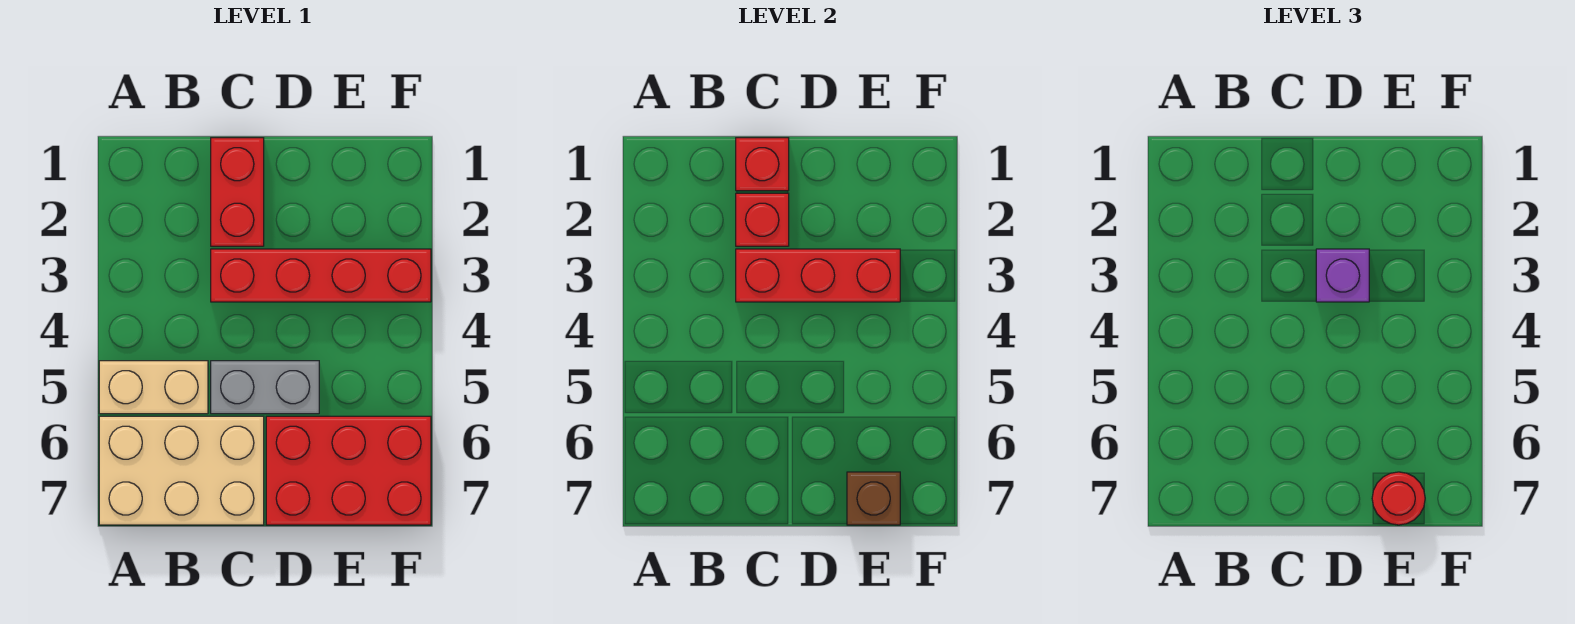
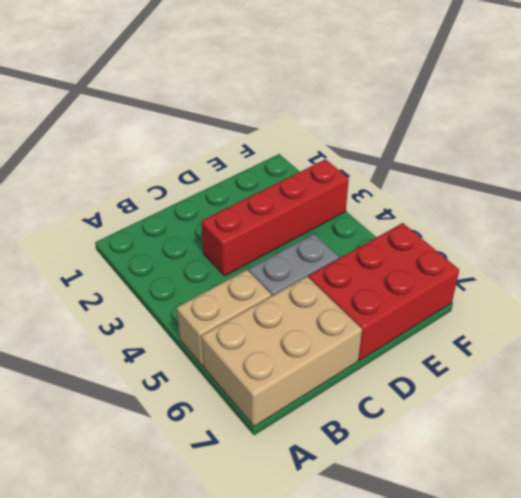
none -> red brick C1:C2 level 1
none -> red brick C1 level 2
none -> red brick C2 level 2

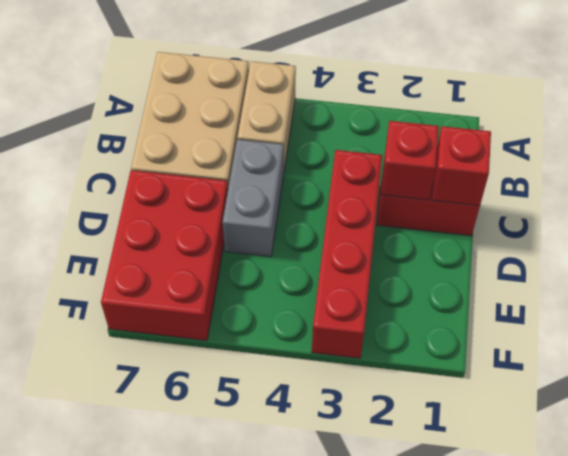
none -> red brick C3:E3 level 2
none -> brown brick E7 level 2
none -> purple brick D3 level 3

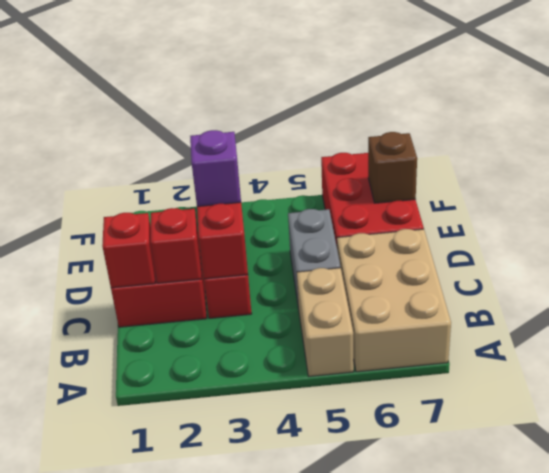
none -> red round brick E7 level 3

